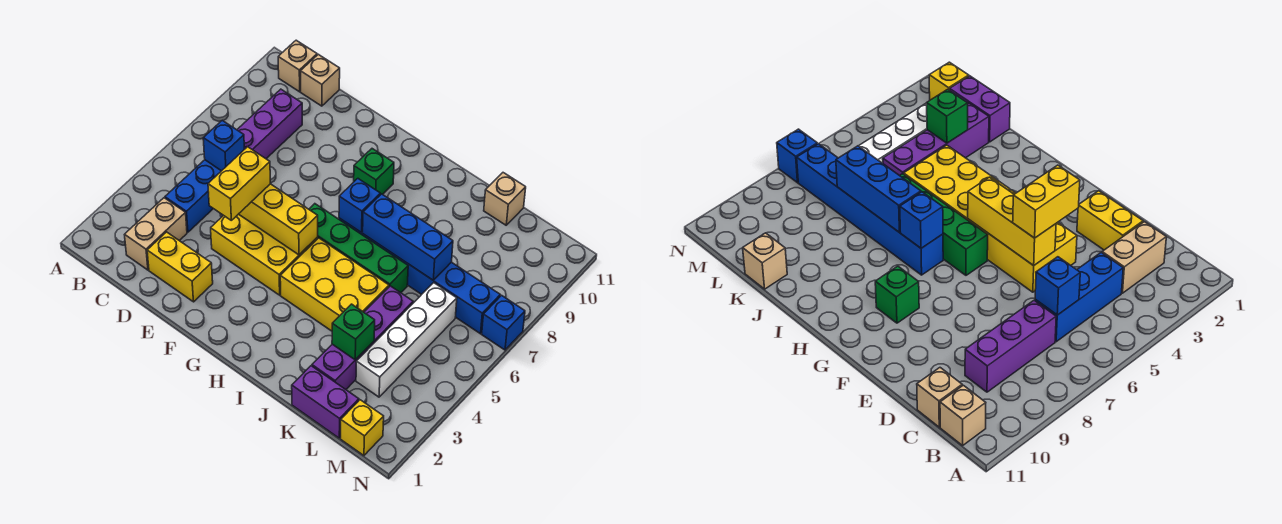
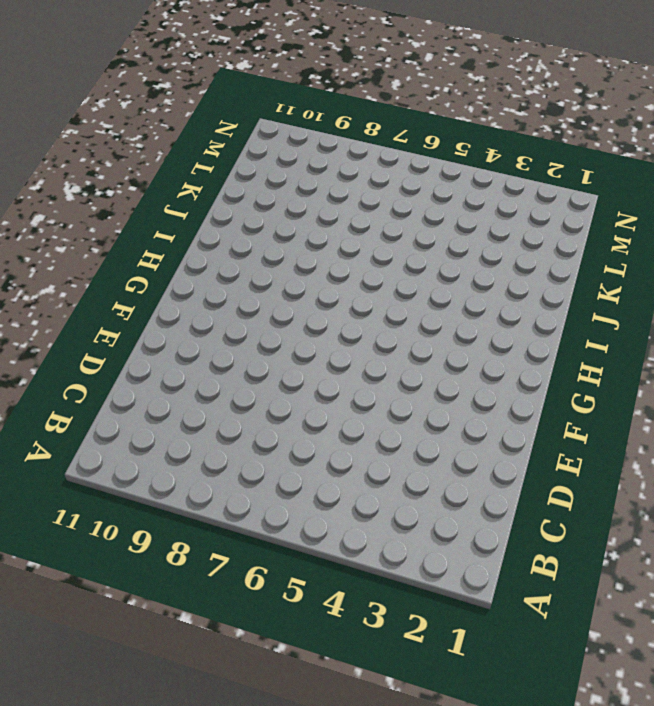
none -> tan brick B11 level 1
none -> tan brick C2:C3 level 1
none -> blue brick C4:C6 level 1

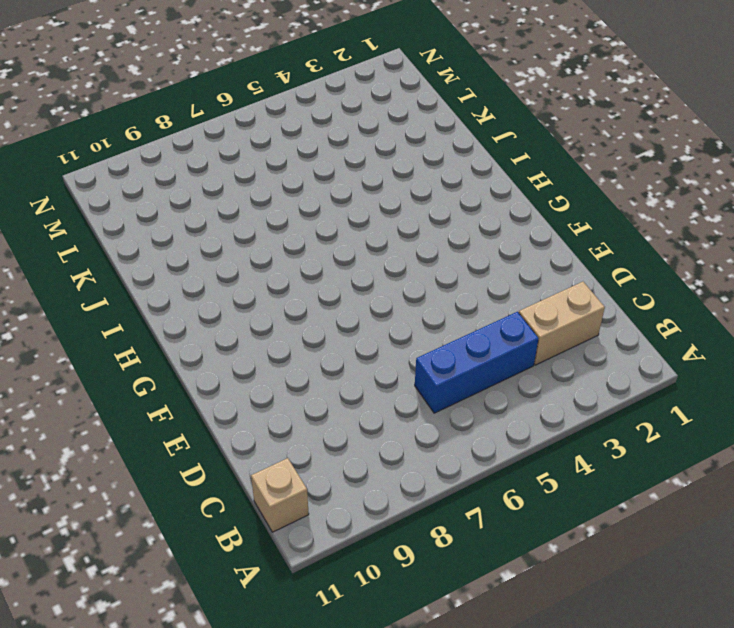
none -> purple brick C7:C9 level 1
none -> tan brick C11 level 1
none -> yellow brick D2:E2 level 1

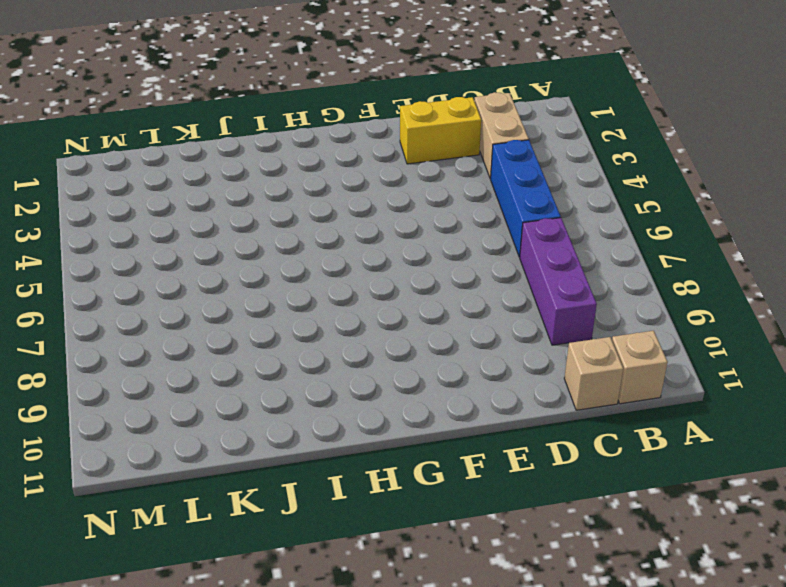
none -> yellow brick E4:G5 level 1
none -> green brick G6:J6 level 1
none -> green brick G9 level 1

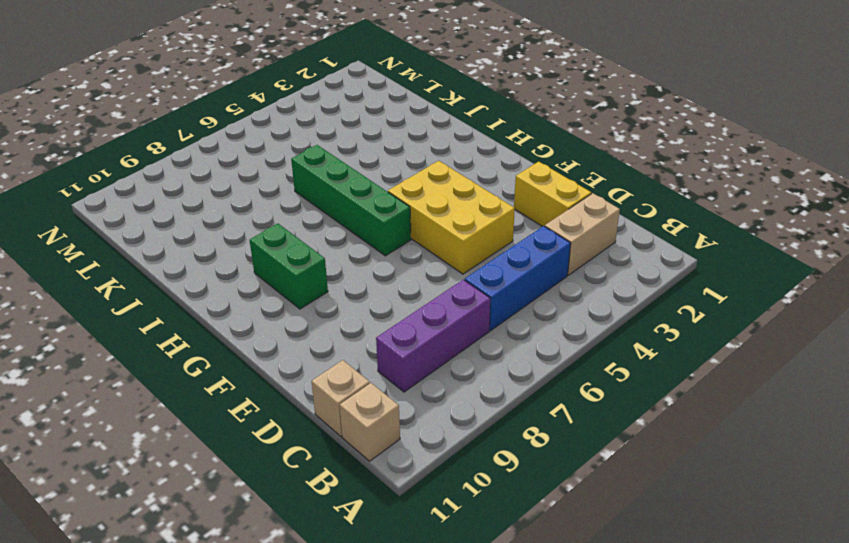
green brick G9:H9 level 1 -> green brick G9 level 1
none -> yellow brick H4:J5 level 1
none -> blue brick H7:M7 level 1
none -> purple brick K1:L1 level 1

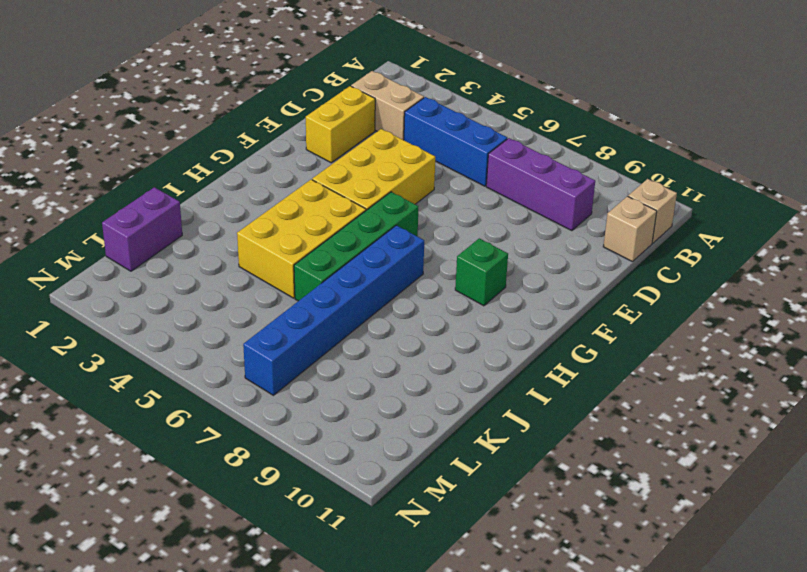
none -> purple brick K2:K5 level 1
none -> tan brick K11 level 1
none -> white brick L3:L6 level 1

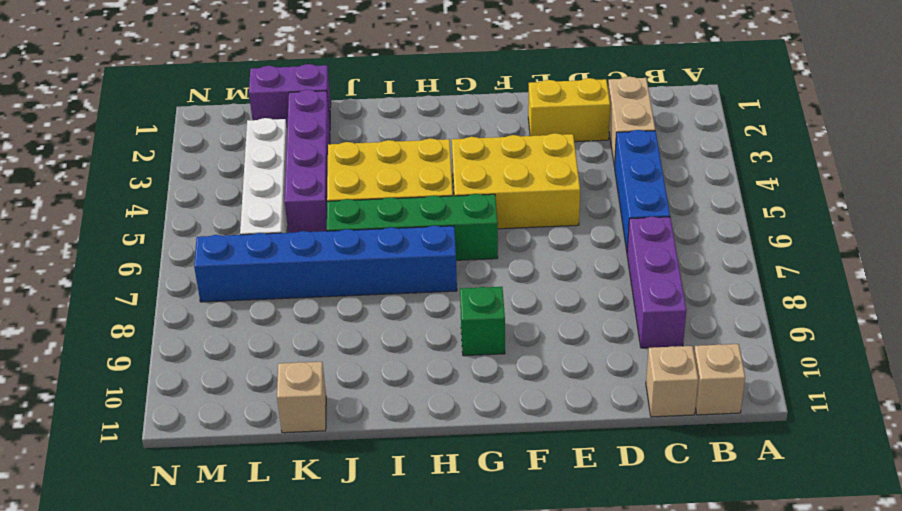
none -> yellow brick M1 level 1
none -> blue brick N7 level 1
none -> blue brick C6 level 2

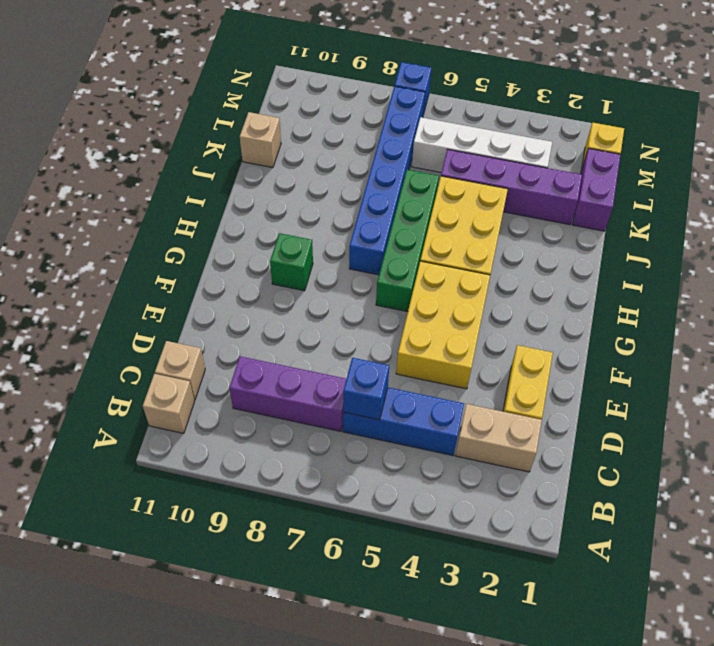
none -> yellow brick E5:G5 level 2
none -> blue brick H7 level 2
none -> blue brick I7:K7 level 2

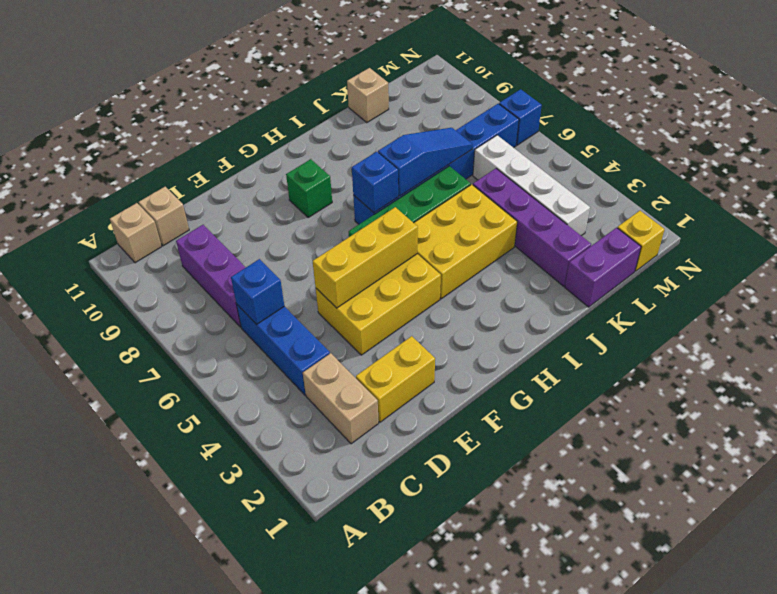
blue slope I7:K7 level 2 top I -> blue brick I7:K7 level 2
none -> green brick K3 level 2
none -> yellow brick E4:E5 level 3

